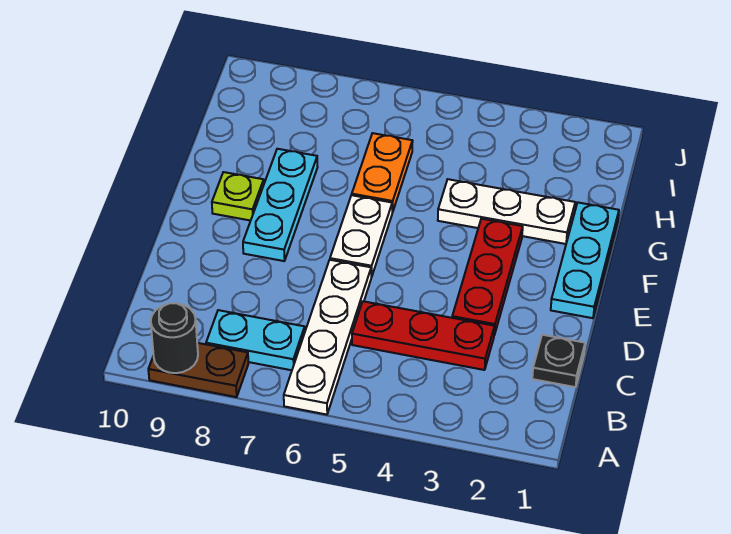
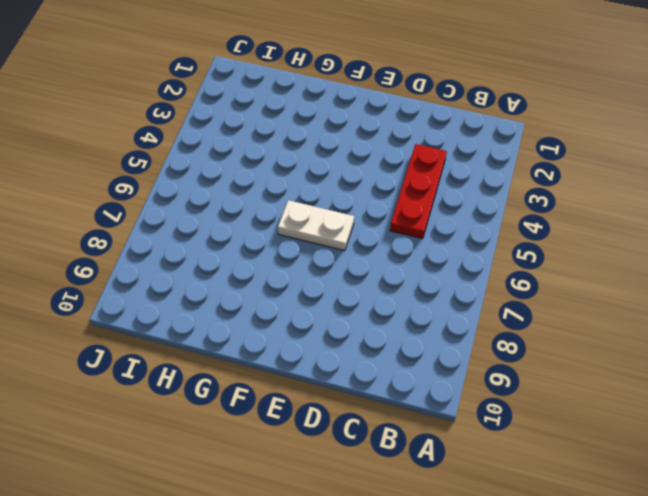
none -> white plate A6:D6 level 1
none -> brown plate A8:A9 level 1
none -> cyan plate B7:B8 level 1

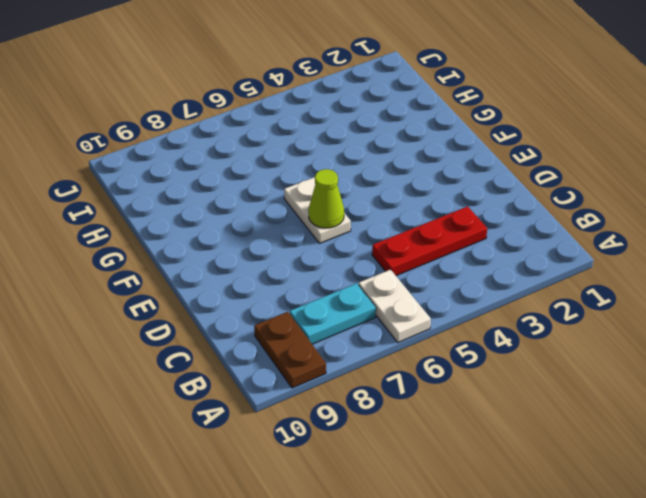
white plate A6:B6 level 1 -> white plate A6:D6 level 1
brown plate A9:B9 level 1 -> brown plate A8:A9 level 1
lime cone E6 level 2 -> none
none -> black plate C1 level 1
none -> red plate D3:F3 level 1
none -> cyan plate E1:G1 level 1

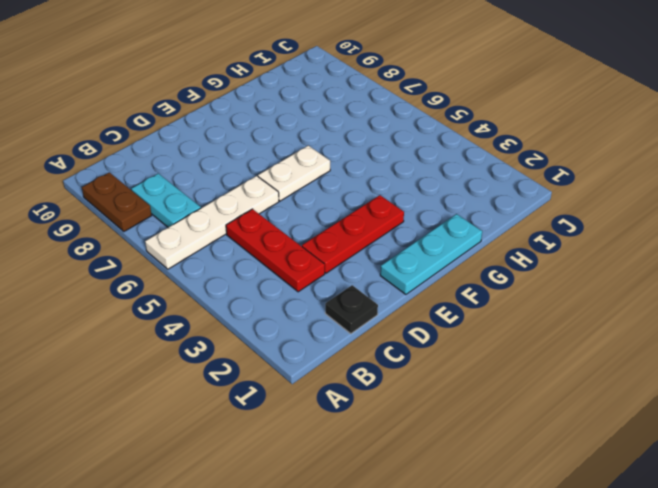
none -> cyan plate E8:G8 level 1
none -> lime plate F9 level 1
none -> white plate G2:G4 level 1

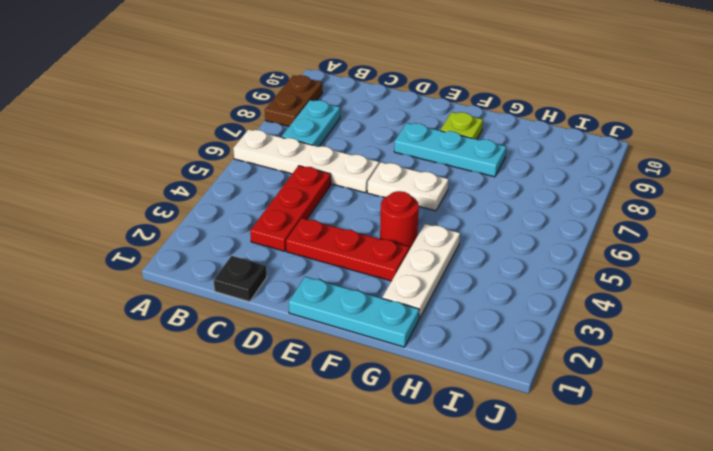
red round brick F4 level 1 -> none
none -> orange plate G6:H6 level 1
none -> black round brick A9 level 2

